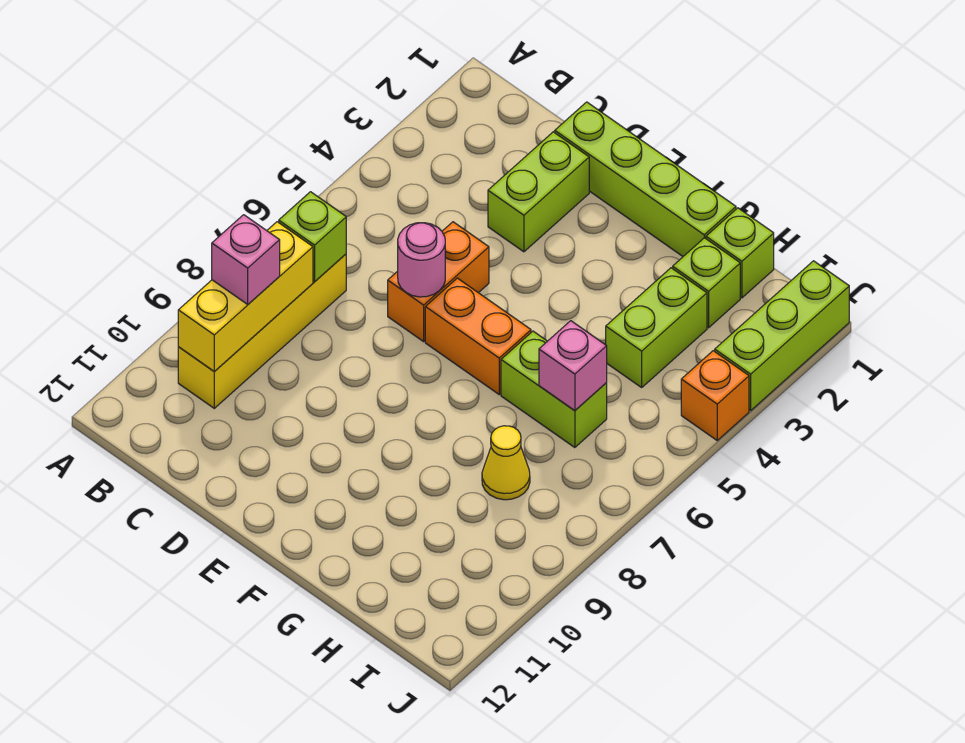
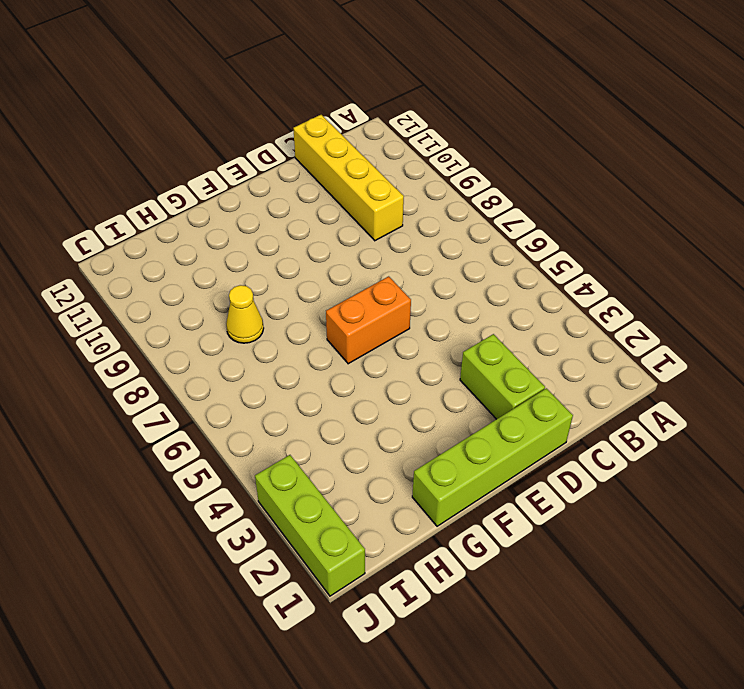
yellow brick C9:C12 level 1 -> yellow brick B7:B10 level 1
none -> orange brick D5:D6 level 1
none -> lime brick G6:H6 level 1
none -> lime brick H1 level 1

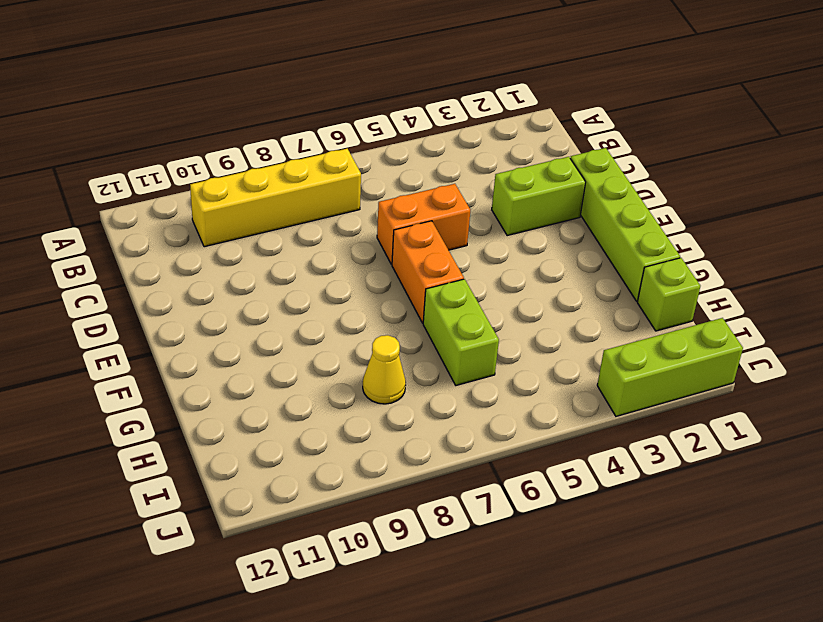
none -> lime brick H2 level 1
none -> lime brick H3:H4 level 1
none -> orange brick J4 level 1

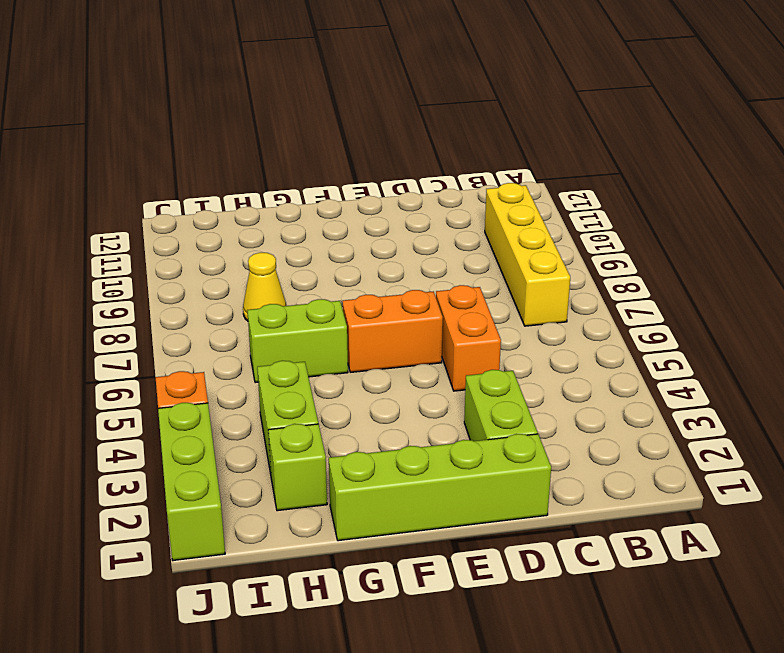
none -> lime brick H1 level 1
none -> lime brick B7 level 2
none -> yellow brick B8:B10 level 2

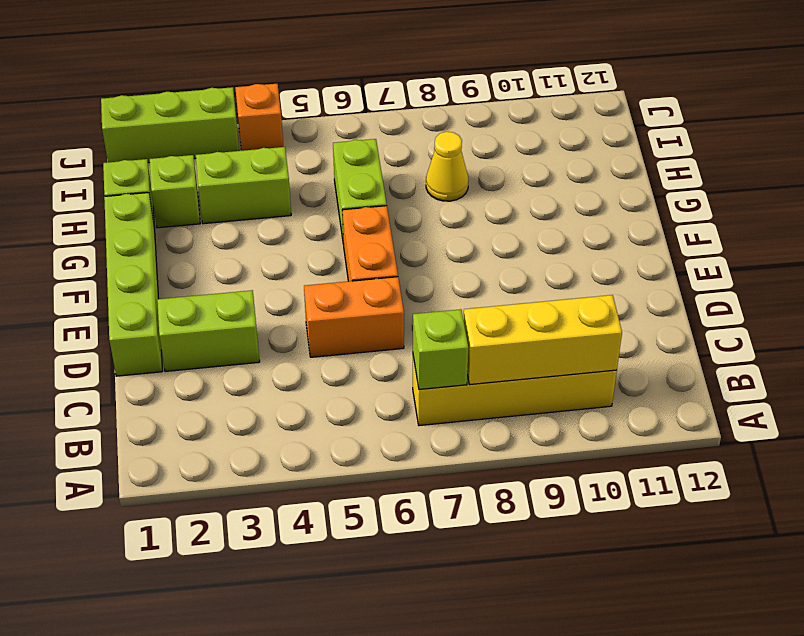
none -> pink round brick D6 level 2
none -> pink brick H6 level 2
none -> pink brick B9 level 3

